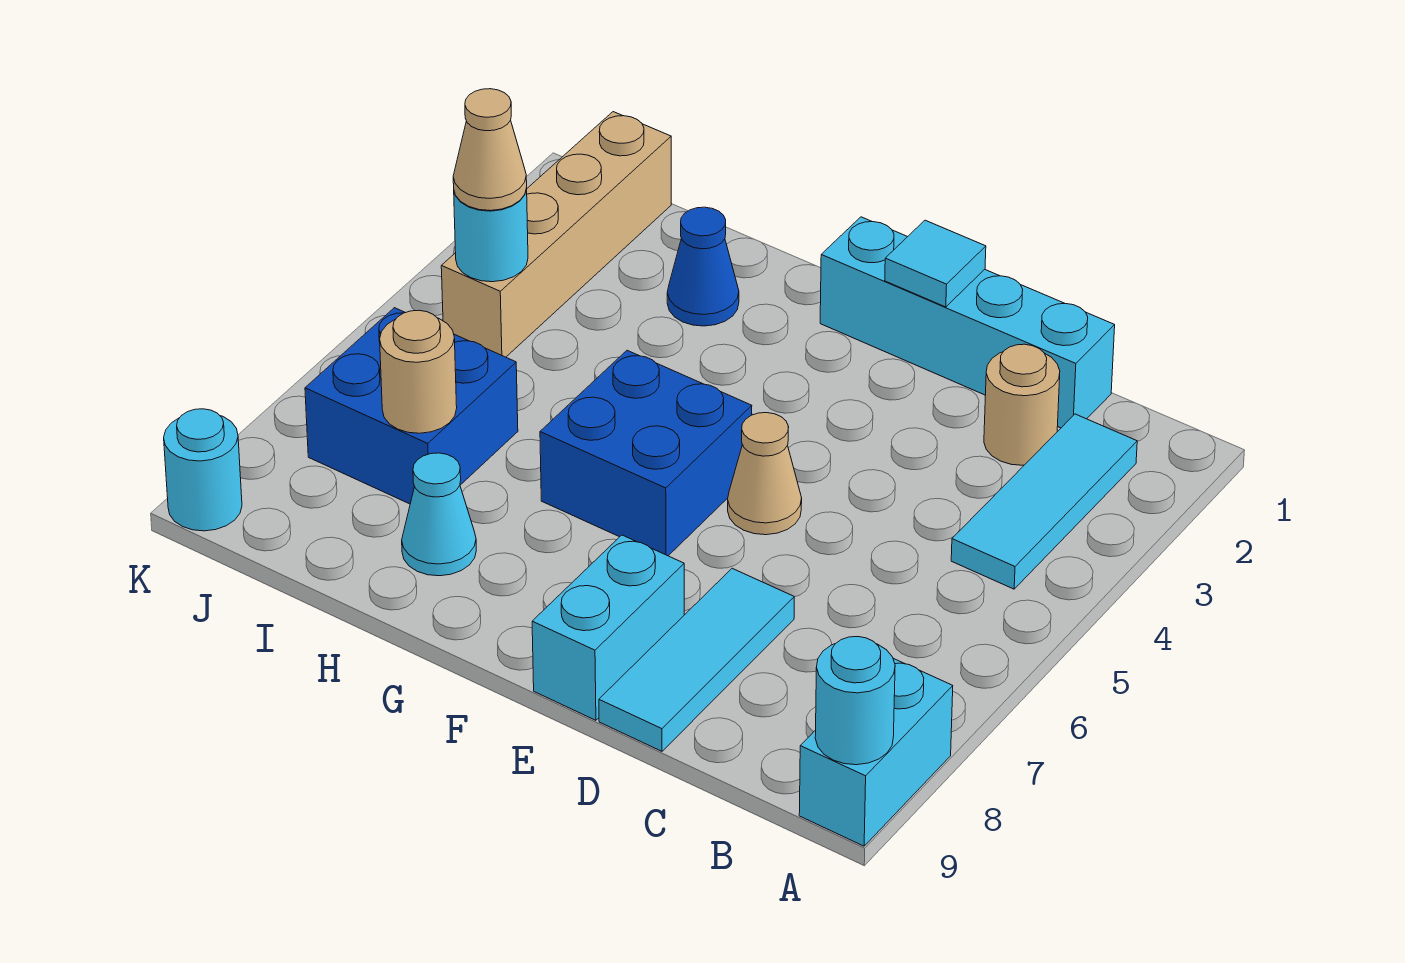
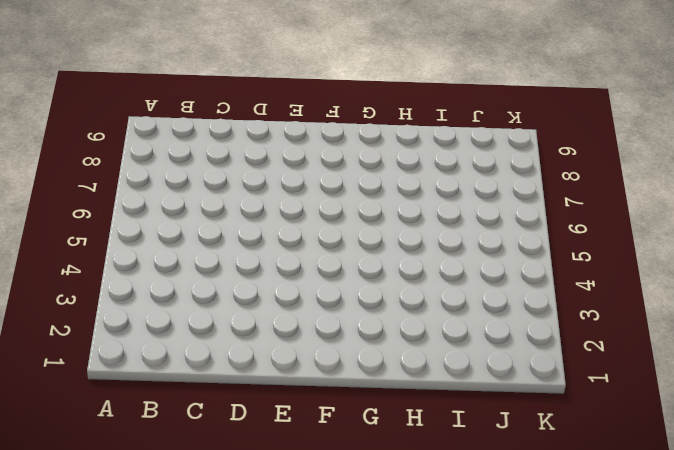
none -> cyan brick A8:A9 level 1
none -> cyan tile B2:B4 level 1
none -> cyan brick C1:F1 level 1

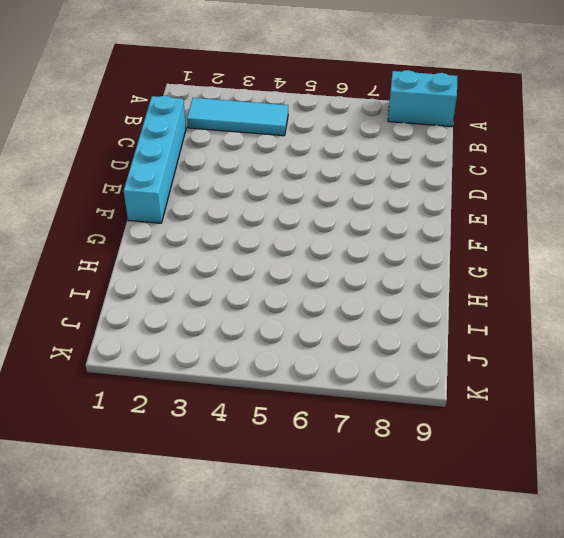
none -> tan round brick C2 level 1
none -> cyan tile D7:D9 level 1
none -> tan cone E5 level 1

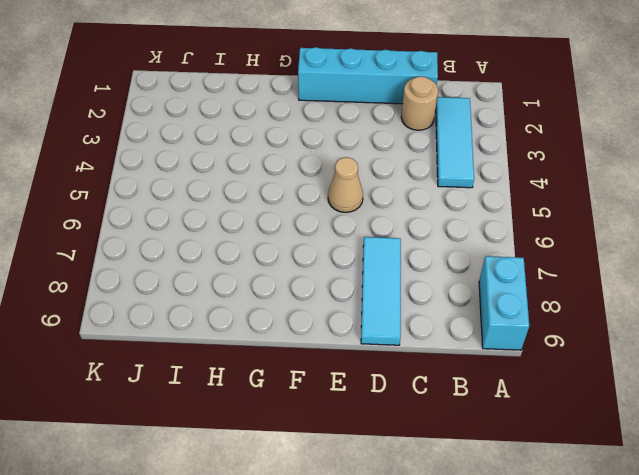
none -> cyan brick E8:E9 level 1
none -> blue brick F5:G6 level 1
none -> blue cone H2 level 1

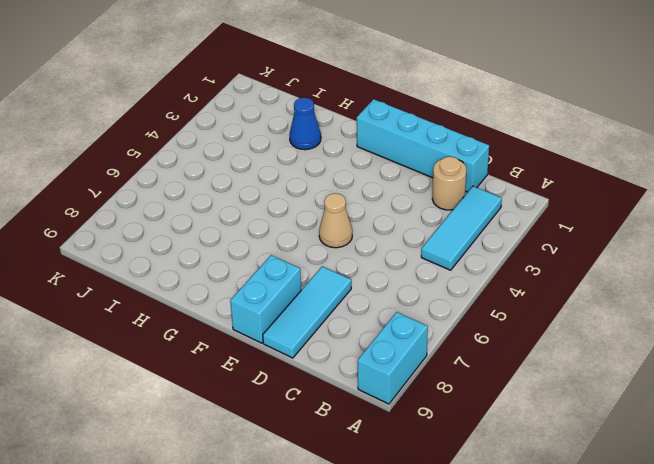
none -> blue brick F5:G6 level 1
none -> cyan cone H8 level 1
none -> blue brick I6:J7 level 1

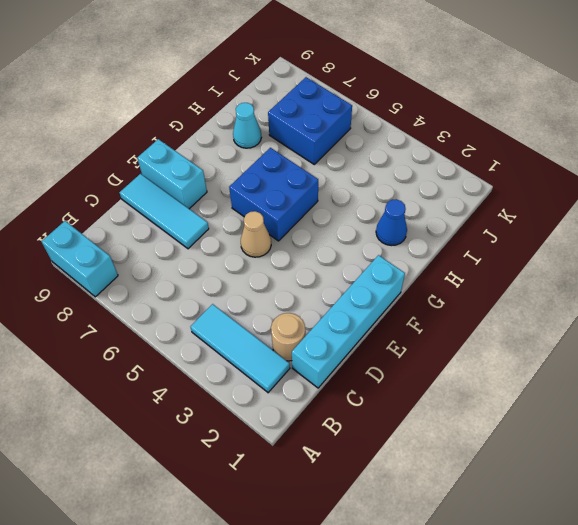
none -> tan brick J1:J4 level 1
none -> cyan round brick K9 level 1
none -> cyan round brick A9 level 2

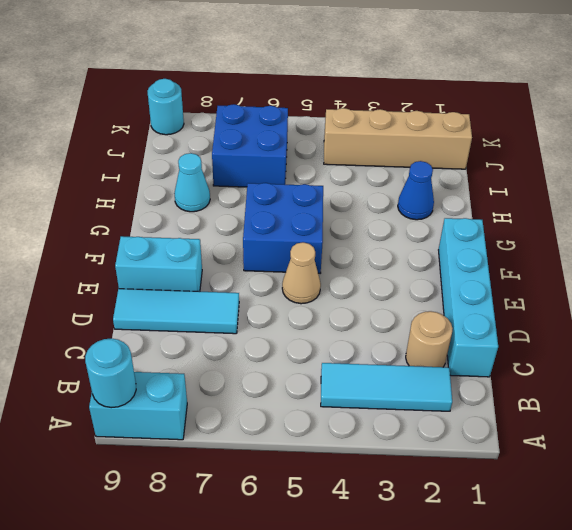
none -> cyan tile E1 level 2
none -> tan round brick I7 level 2
none -> cyan round brick J4 level 2

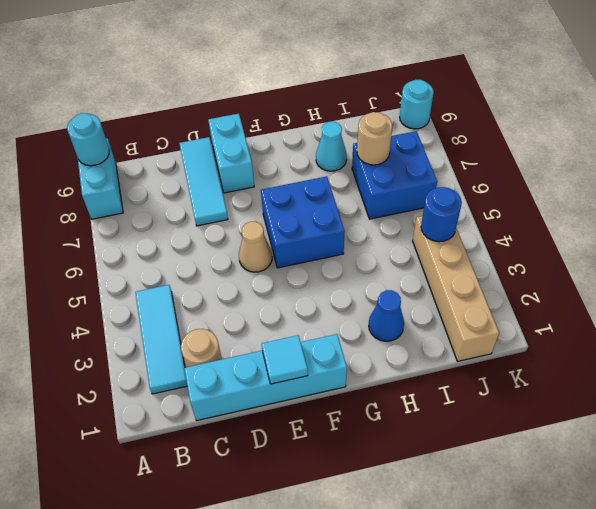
blue round brick J4 level 2 -> cyan round brick J4 level 2
none -> tan cone J4 level 3

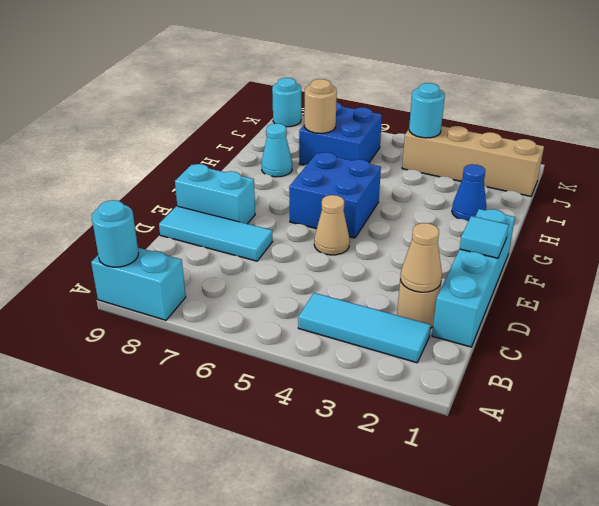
tan cone C2 level 2 -> tan cone J4 level 3

